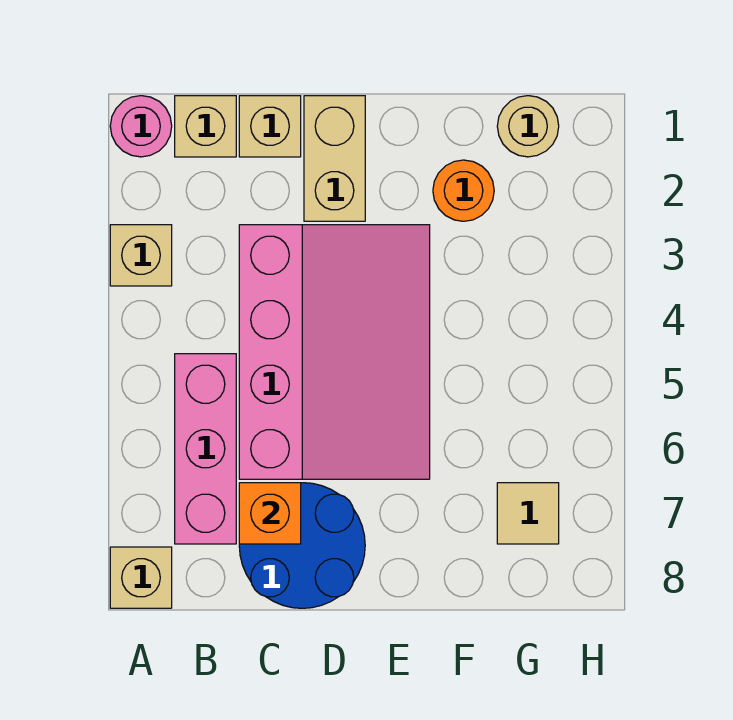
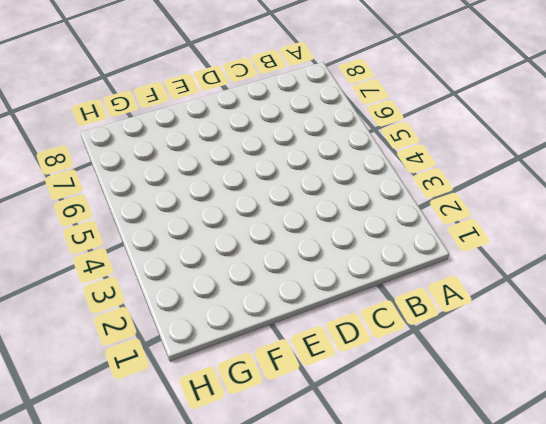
none -> pink round brick A1 level 1
none -> tan brick A3 level 1
none -> tan brick A8 level 1

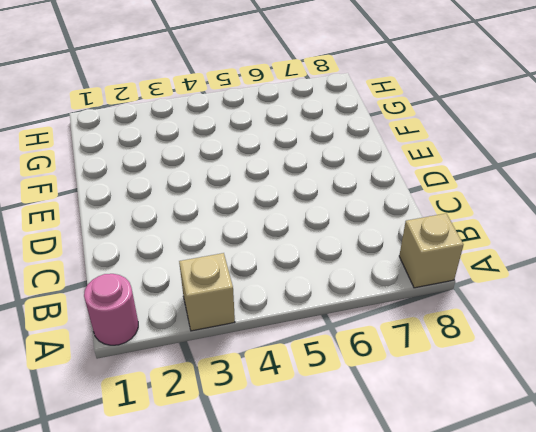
none -> tan brick B1 level 1
none -> pink brick B5:B7 level 1
none -> tan brick C1 level 1

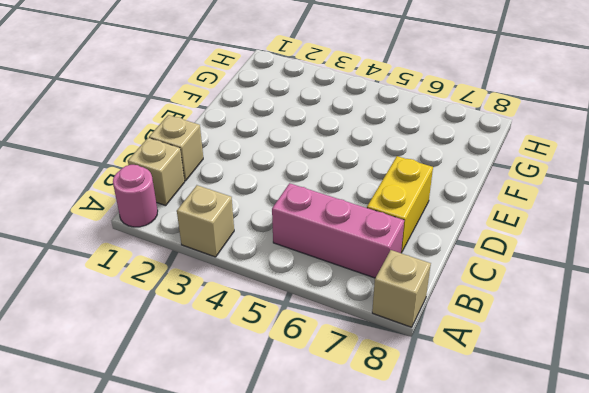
yellow brick C7:D7 level 1 -> blue round brick C7:D8 level 1
none -> pink slope C3:E6 level 1 top C
none -> tan brick D1:D2 level 1
none -> orange round brick F2 level 1

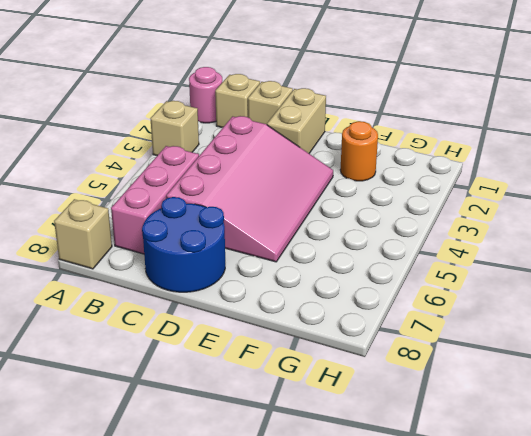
none -> tan round brick G1 level 1
none -> tan tile G7 level 1
none -> orange brick C7 level 2

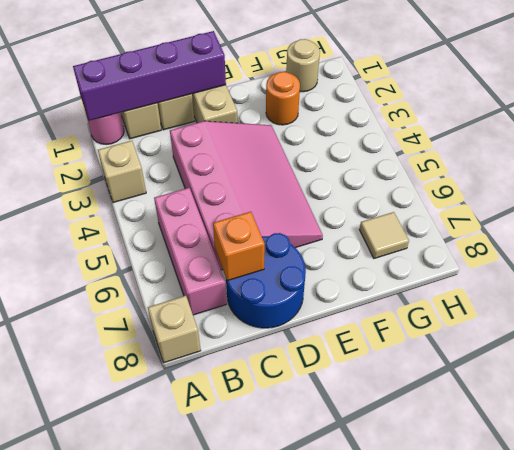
purple brick A1:D1 level 2 -> none

